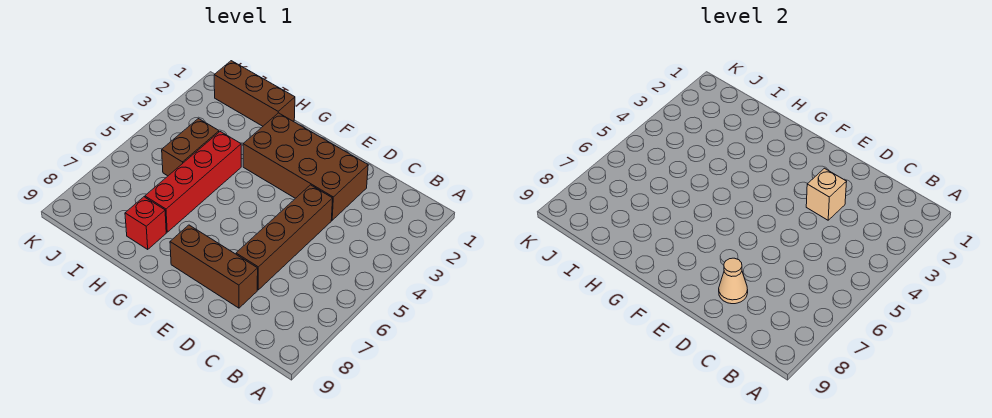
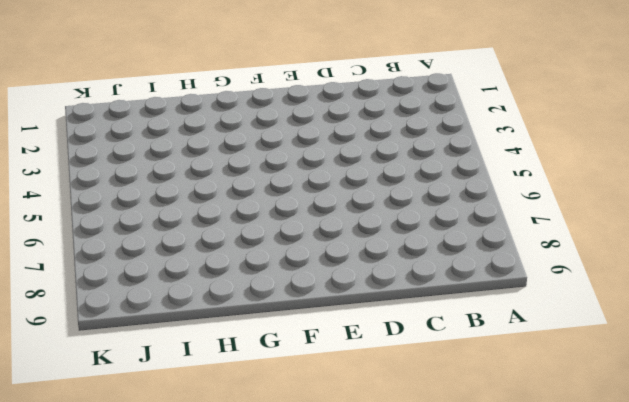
none -> brown brick D2:G3 level 1
none -> brown brick D4:D7 level 1

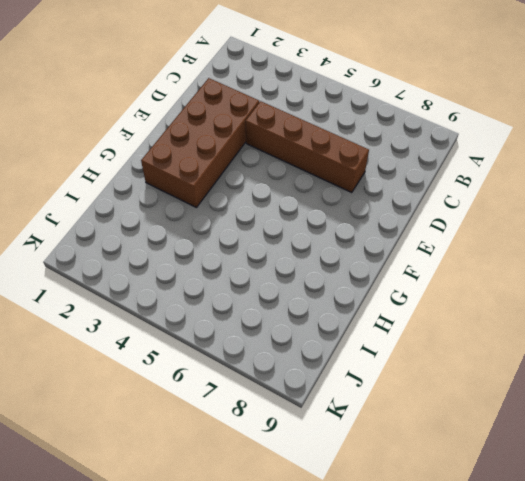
none -> brown brick D8:F8 level 1
none -> brown brick H1:J1 level 1

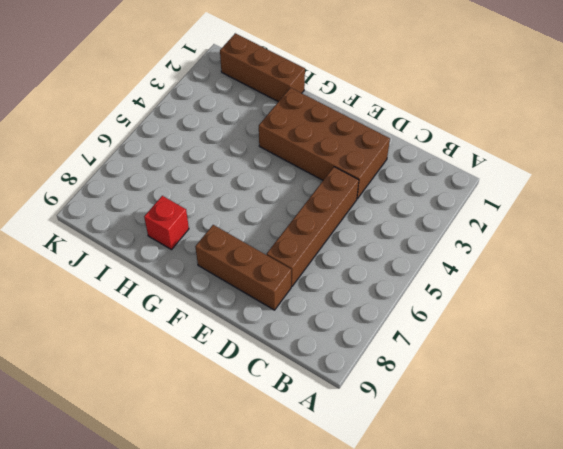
none -> red brick H4:H7 level 1
none -> brown brick I4:I5 level 1

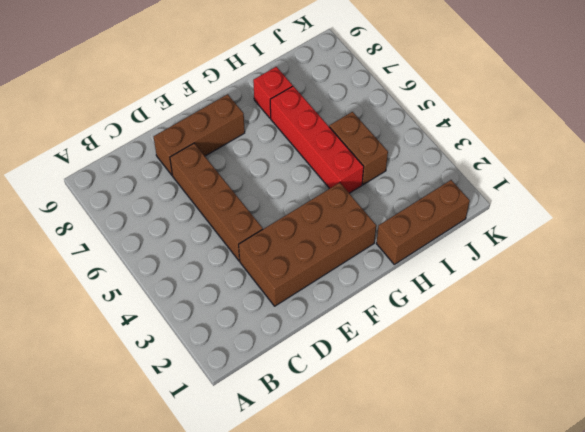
none -> tan brick D3 level 2
none -> tan cone D8 level 2

